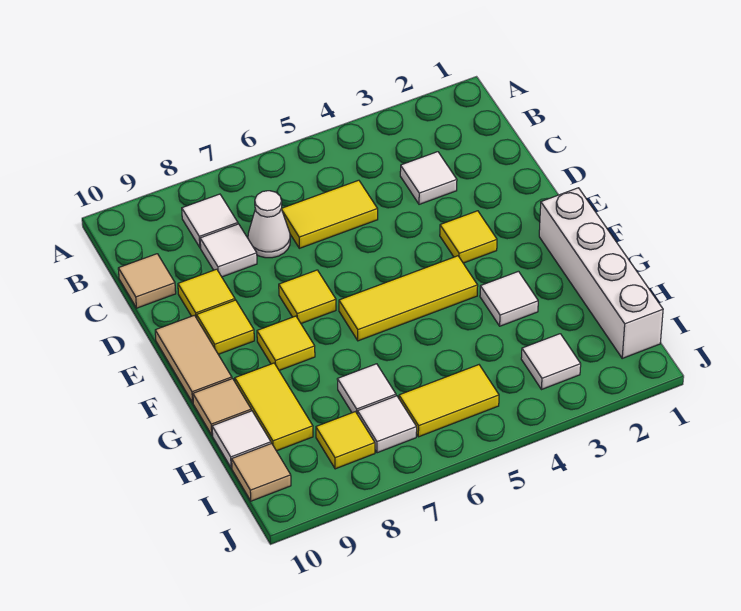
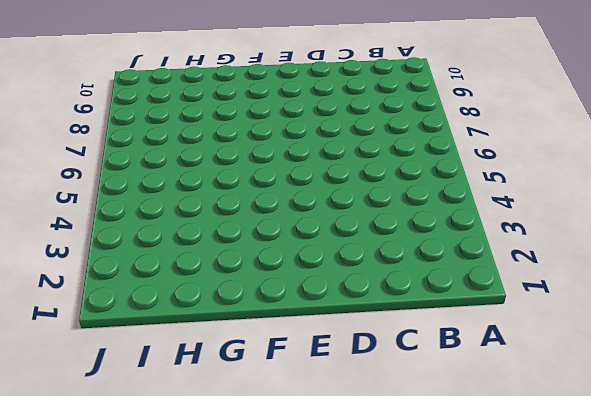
none -> white tile B8 level 1
none -> white tile C3 level 1
none -> yellow tile C5:C6 level 1

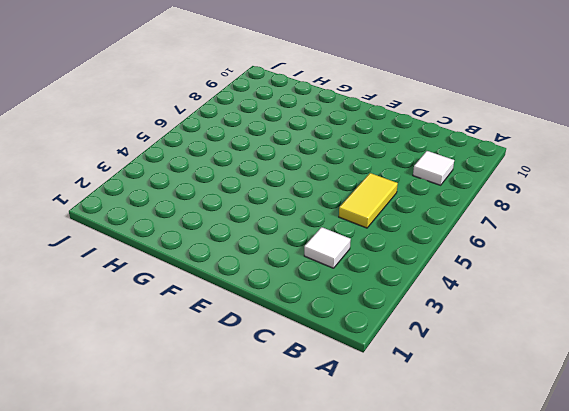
none -> white cone C7 level 1
none -> white tile C8 level 1
none -> tan tile C10 level 1

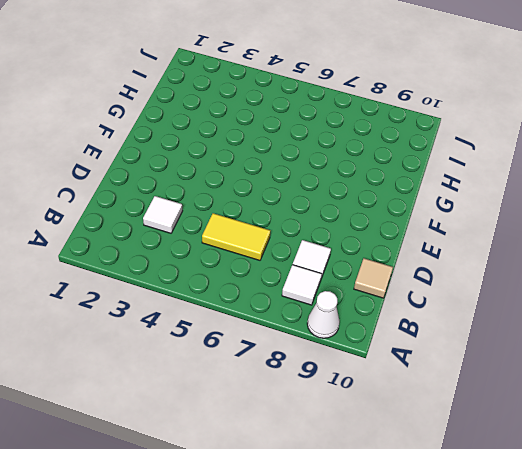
white cone A9 level 1 -> white cone C7 level 1
none -> yellow tile D9 level 1
none -> yellow tile E3 level 1
none -> yellow tile E7 level 1

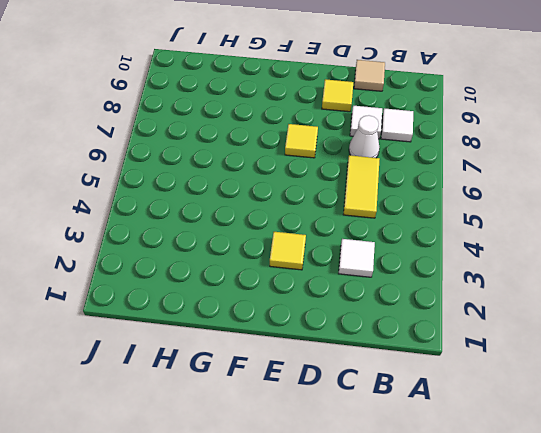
none -> yellow tile E9 level 1
none -> tan tile E10:F10 level 1
none -> white brick F1:I1 level 1

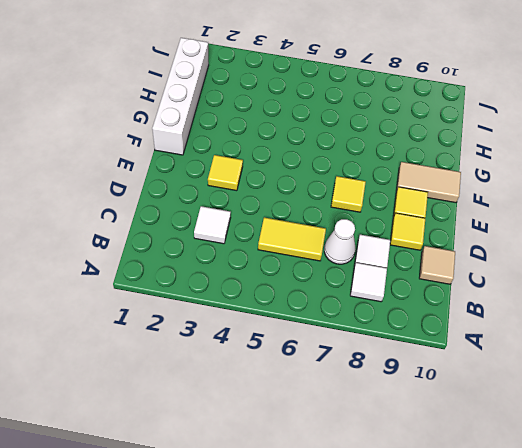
tan tile F9:F10 level 1 -> tan tile E10:F10 level 1
none -> yellow tile F4:F6 level 1
none -> yellow tile F8 level 1
none -> white tile G3 level 1

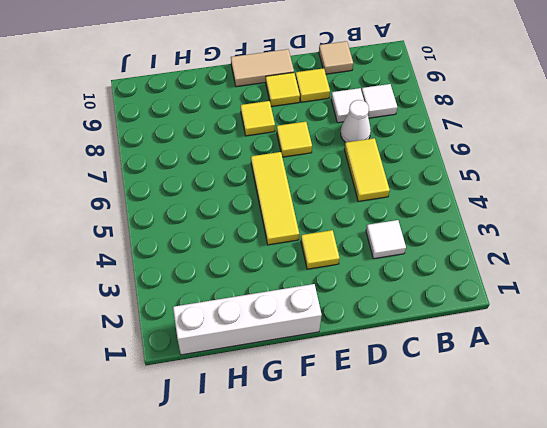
none -> white tile G3 level 1
none -> yellow tile G9:H9 level 1
none -> tan tile G10 level 1

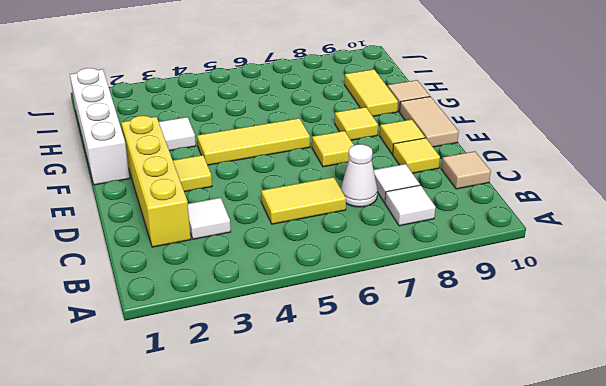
yellow brick C2:F2 level 1 -> none
none -> white tile H7 level 1
none -> white tile H10 level 1
none -> white tile I3 level 1

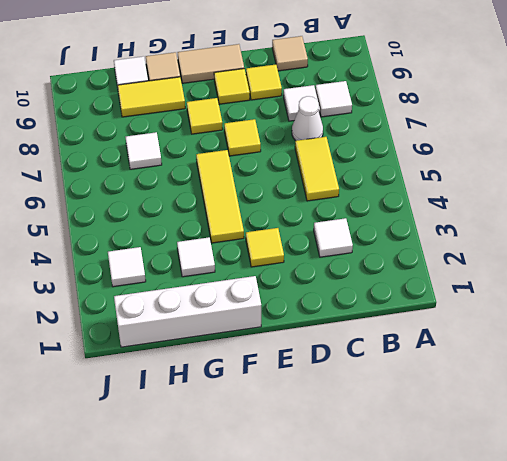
none -> yellow tile I5:I6 level 1
none -> white tile I7 level 1
none -> yellow tile I8 level 1

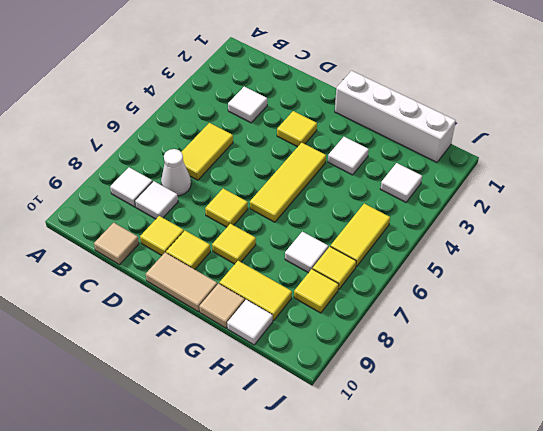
yellow tile I7 level 1 -> white tile I7 level 1
none -> tan tile I10 level 1

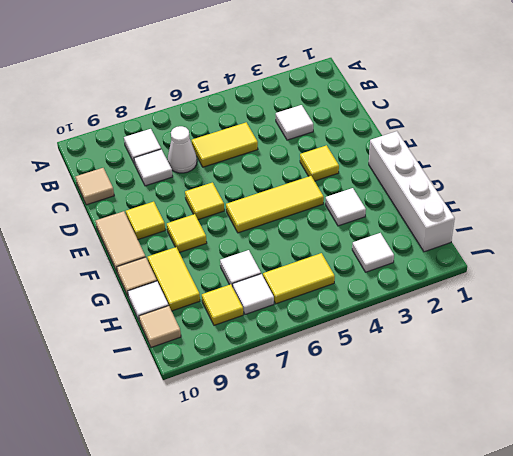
none -> yellow tile D9 level 1

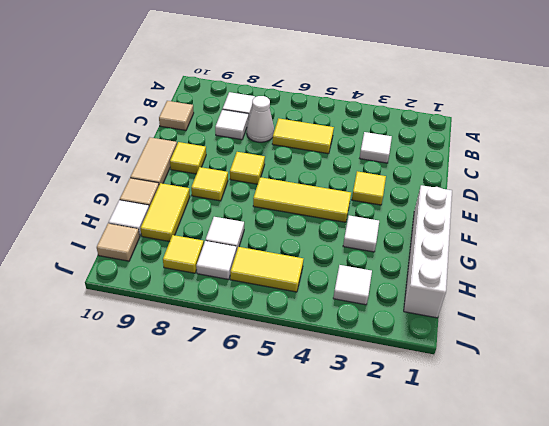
none -> yellow tile D9 level 1

